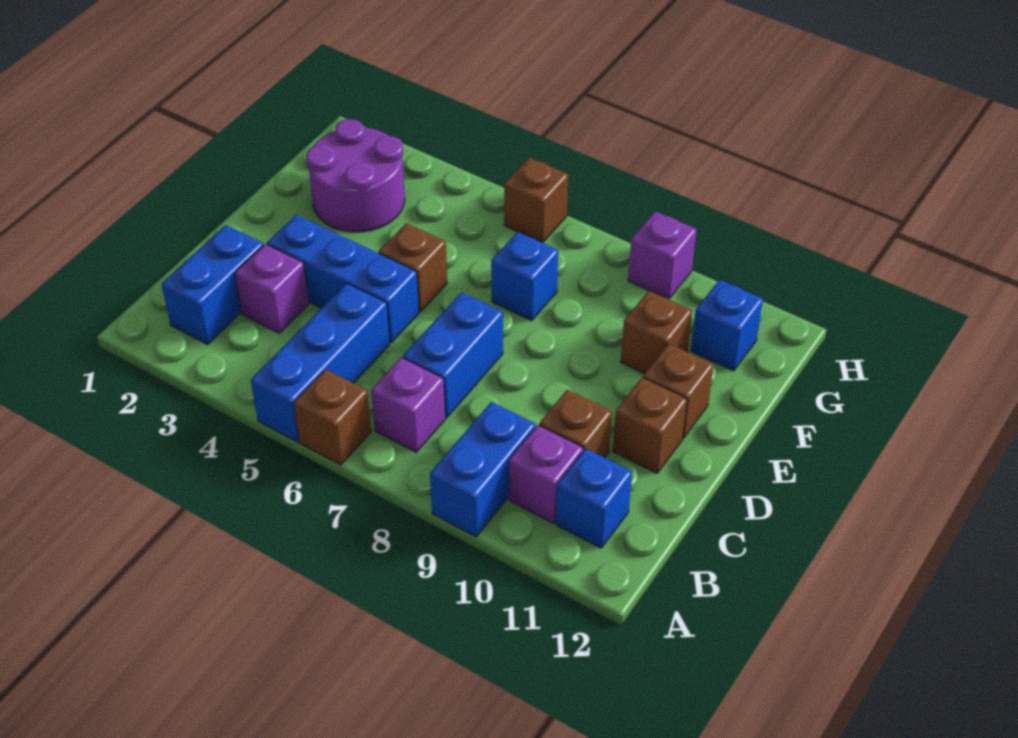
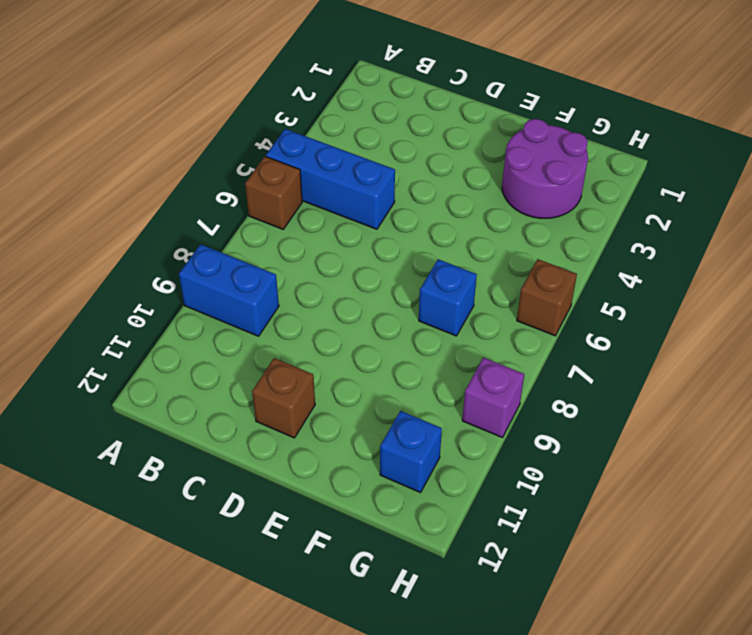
none -> blue brick B2:C2 level 1
none -> purple brick B7 level 1
none -> purple brick B10 level 1

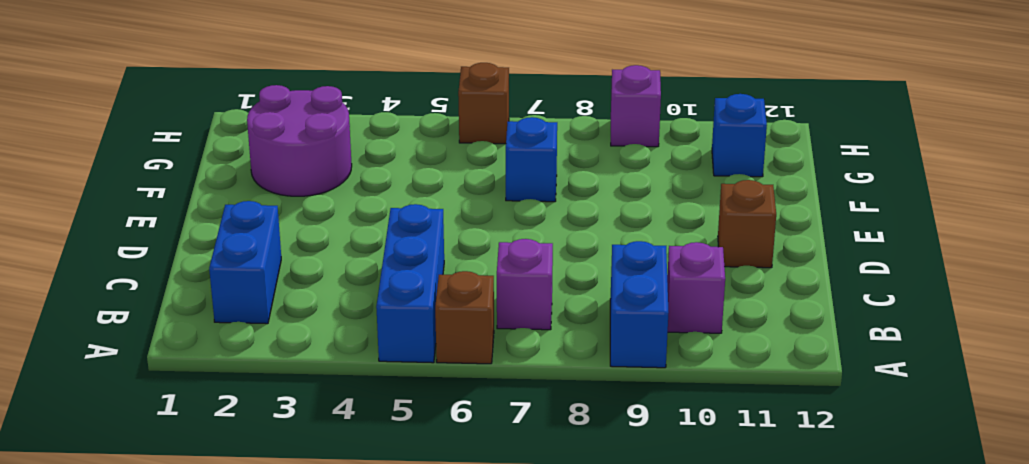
none -> blue brick B11 level 1
none -> purple brick C3 level 1
none -> blue brick C7:D7 level 1

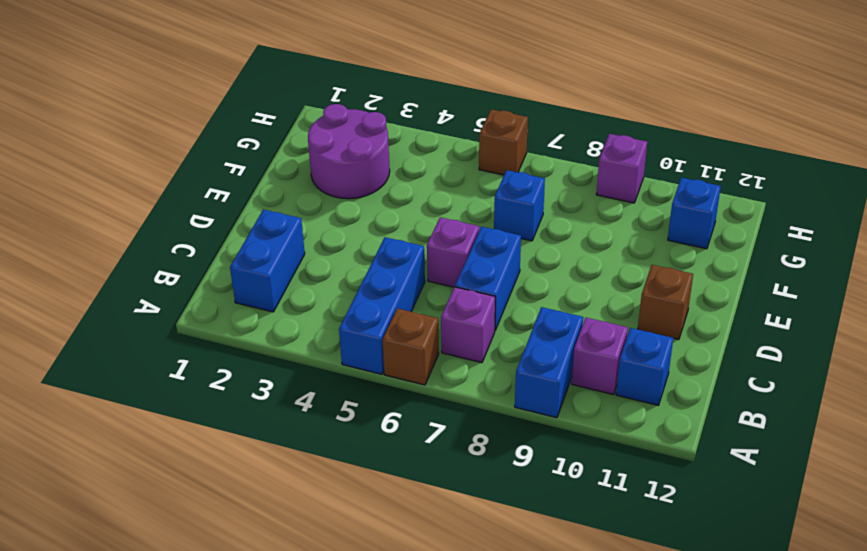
purple brick D6 level 1 -> purple brick C3 level 1
none -> brown brick C10 level 1
none -> blue brick D3:D5 level 1
none -> brown brick E5 level 1

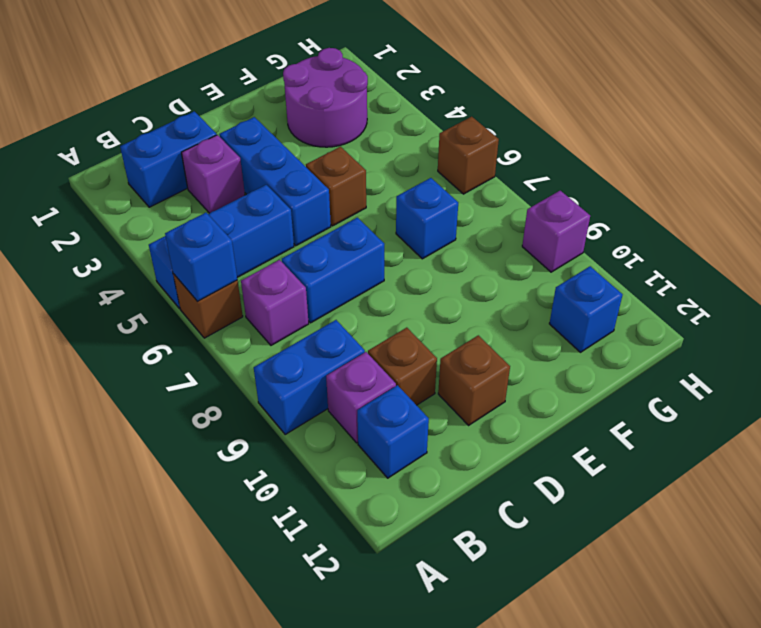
blue brick A6 level 2 -> none
none -> brown brick E11 level 1
none -> brown brick F10 level 1

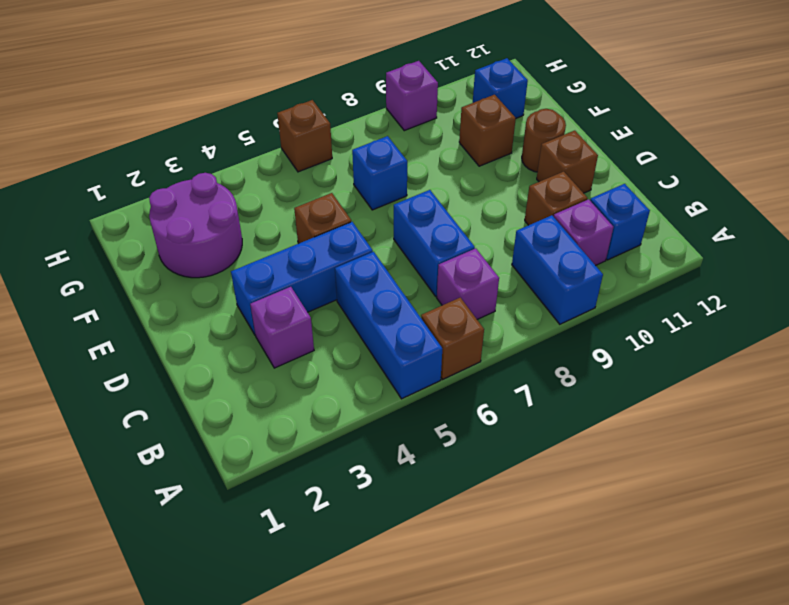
brown round brick E11 level 1 -> brown brick E11 level 1
none -> blue brick B2:C2 level 1

